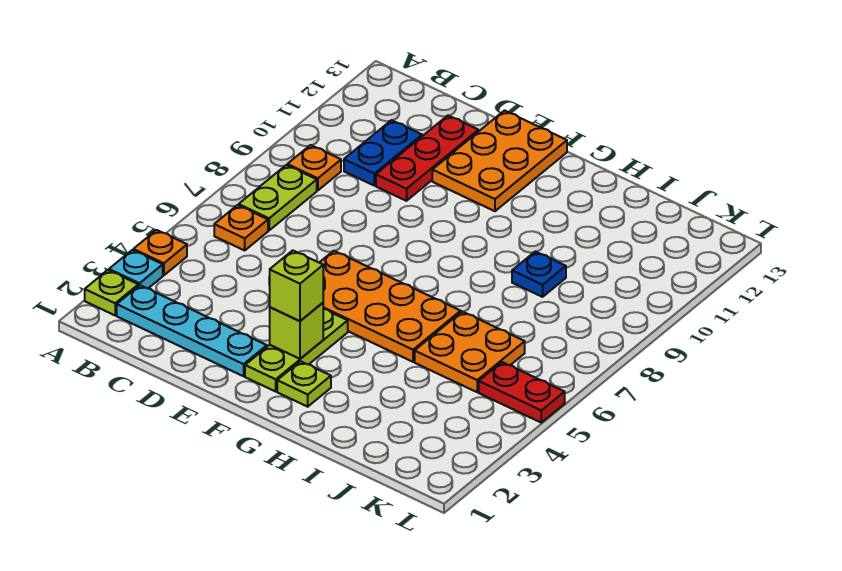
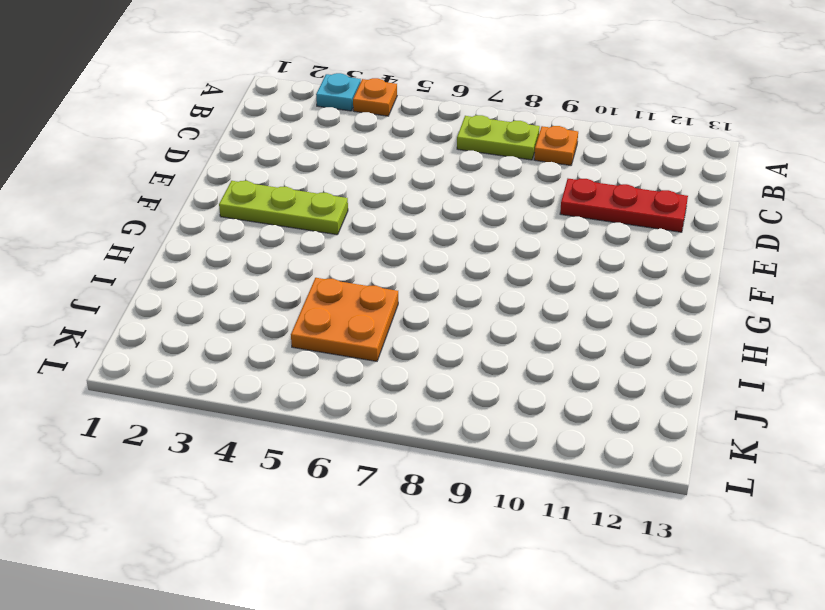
none -> lime plate A2 level 1
none -> cyan plate B2:E2 level 1
none -> orange plate B6 level 1

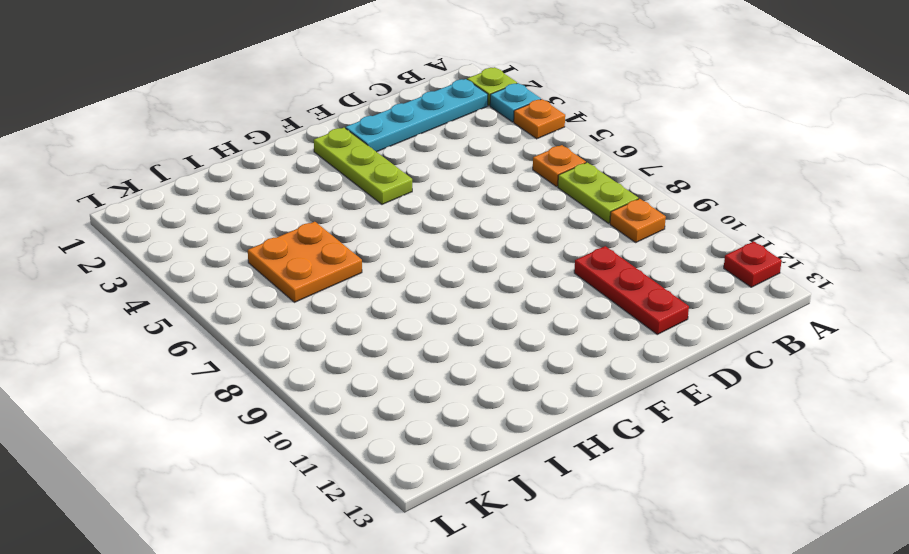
red plate A12 level 1 -> none
none -> blue plate C10:C11 level 1
none -> orange plate E5:H6 level 1
none -> orange plate E11:F13 level 1

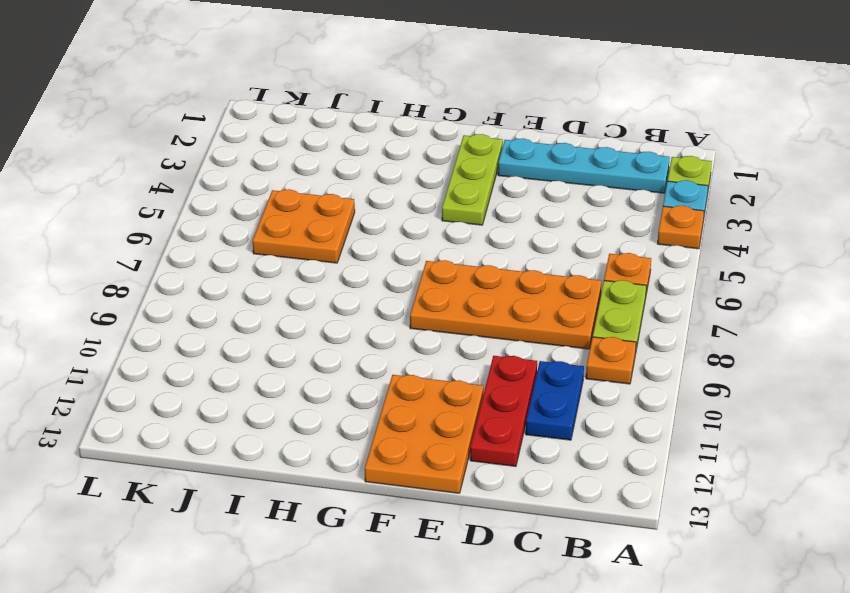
orange plate C7:F8 level 1 -> orange plate E5:H6 level 1
none -> lime plate G2 level 1
none -> blue plate I9 level 1
none -> red plate K5:L5 level 1

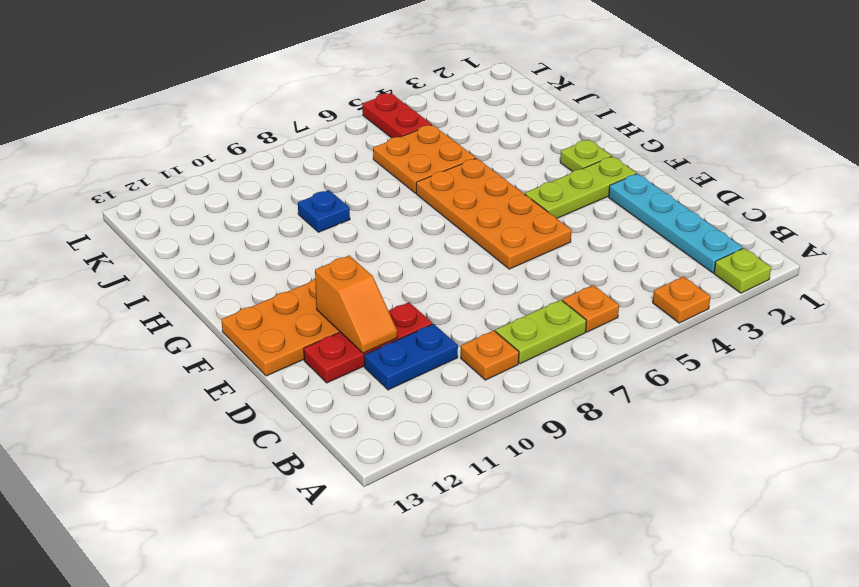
orange slope D11:E11 level 2 top E -> none
none -> cyan plate A3 level 1
none -> lime brick F3 level 2
none -> lime brick F3 level 3

